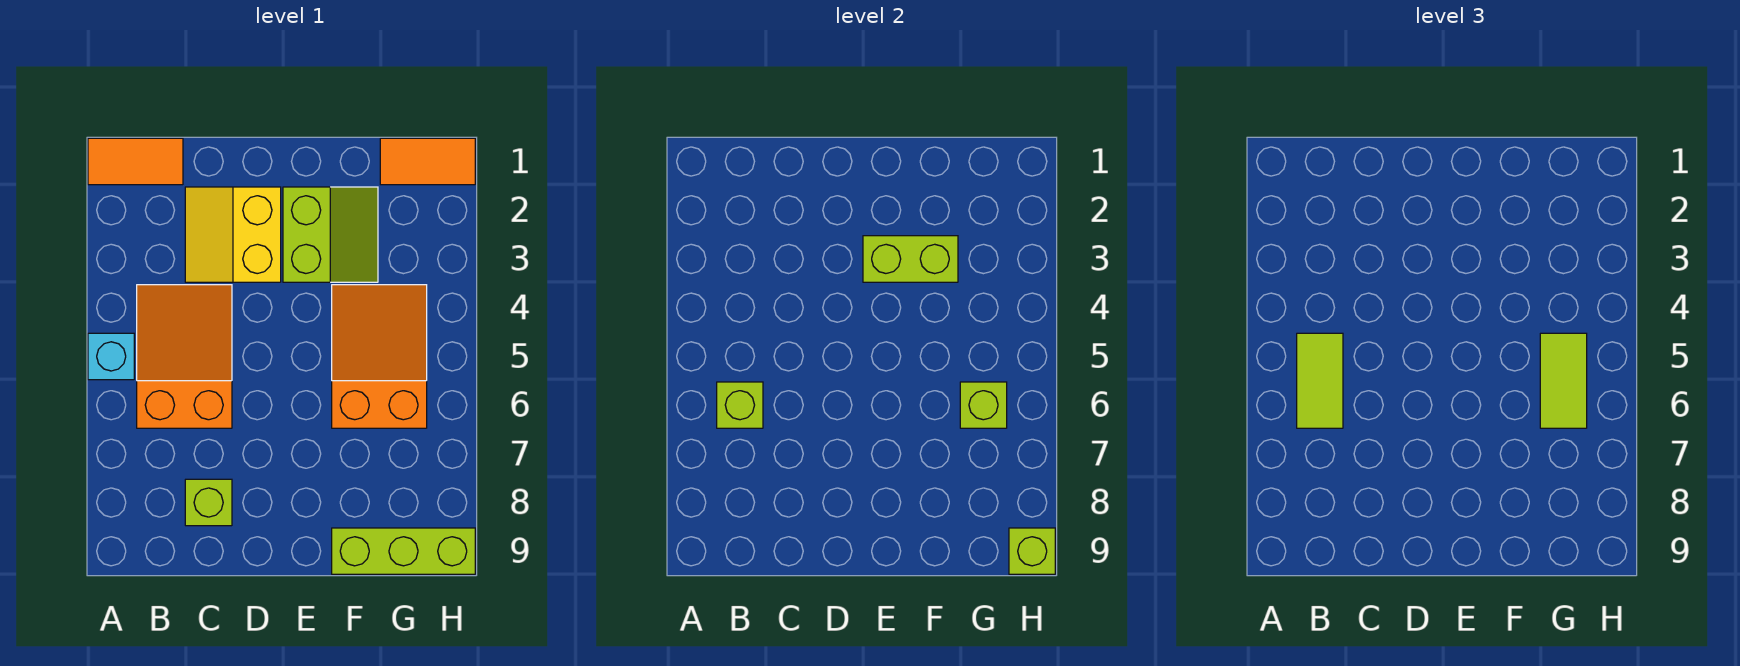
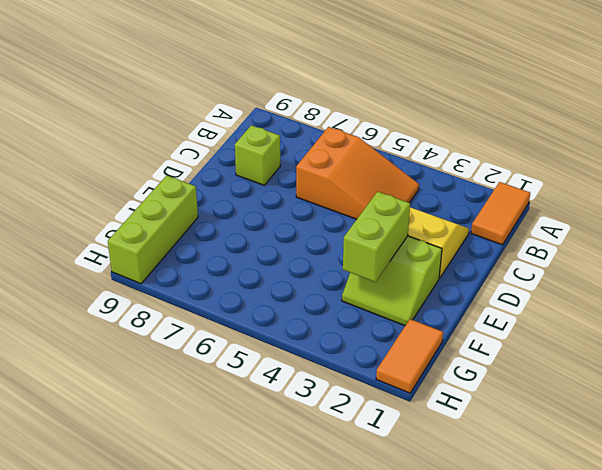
none -> cyan brick A5 level 1
none -> orange slope F4:G6 level 1 top 6
none -> lime brick B6 level 2

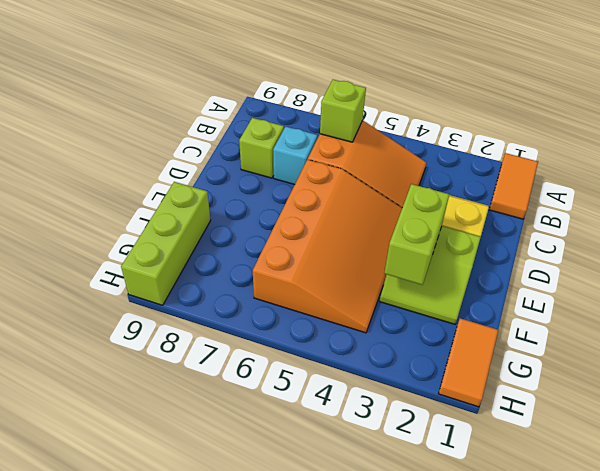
cyan brick C7 level 1 -> cyan brick A5 level 1
orange slope D4:G6 level 1 top 6 -> orange slope F4:G6 level 1 top 6
none -> lime brick G6 level 2
none -> lime brick H9 level 2
none -> lime tile B5:B6 level 3

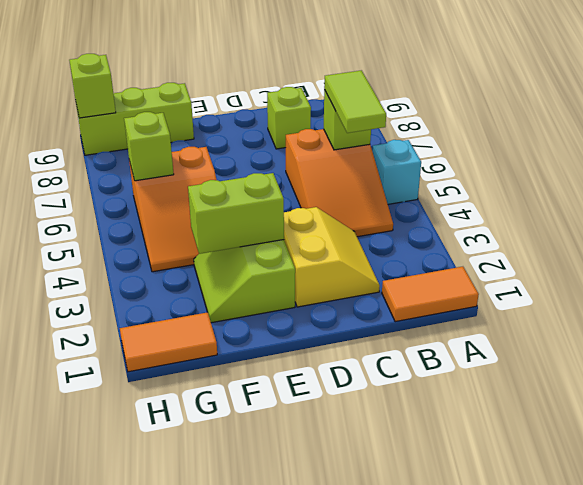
none -> lime tile G5:G6 level 3

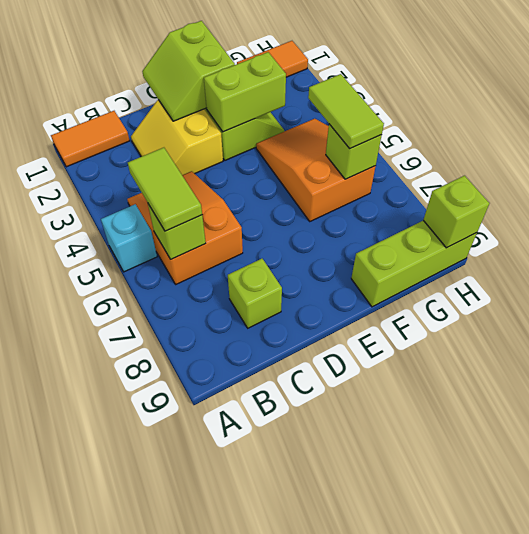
lime slope D1:E2 level 2 top E -> none

